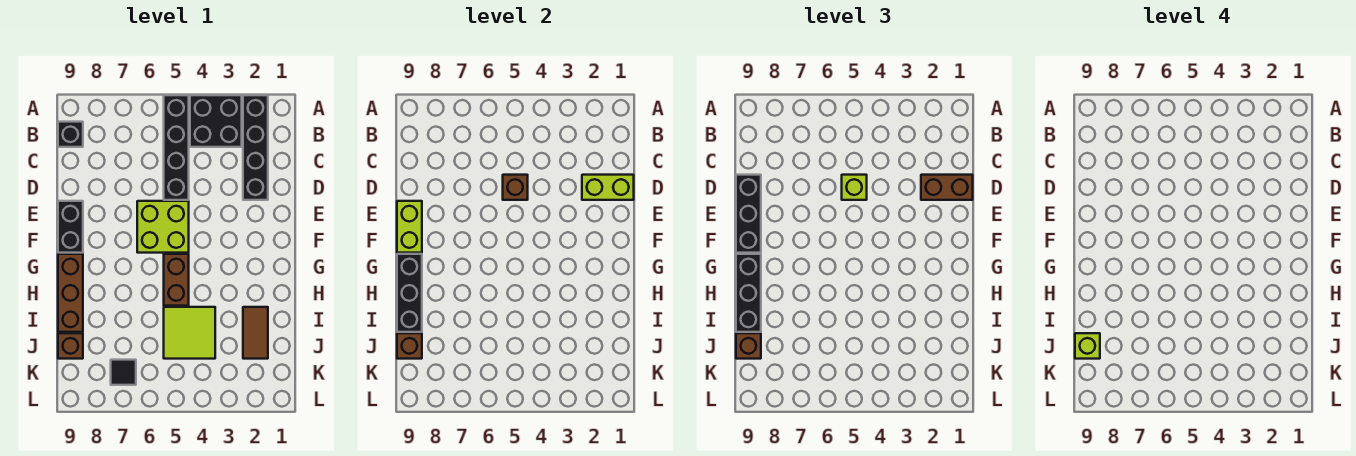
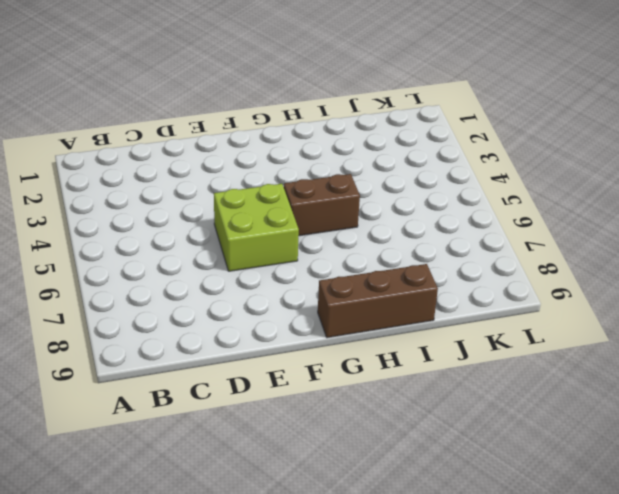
none -> black brick A2:D2 level 1
none -> black brick A3:B4 level 1
none -> black brick A5:D5 level 1

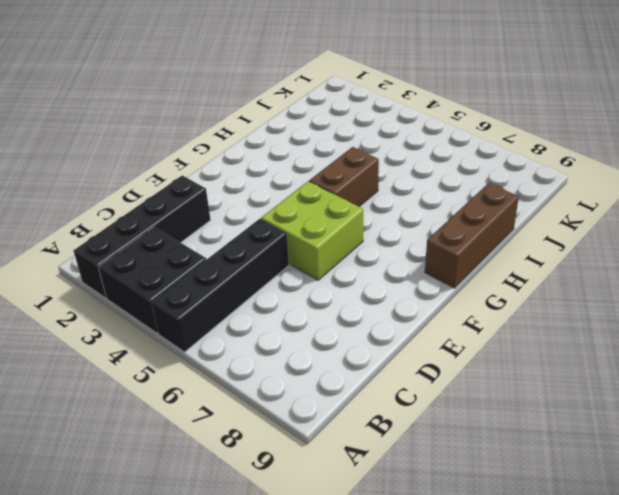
none -> black brick B9 level 1
none -> black brick E9:F9 level 1
none -> brown tile I2:J2 level 1

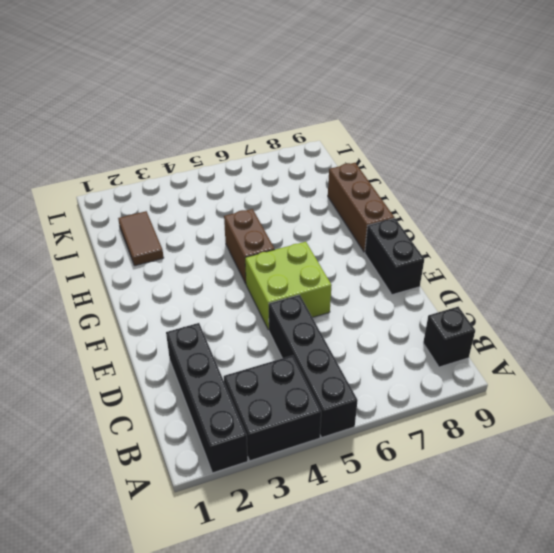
none -> lime tile I4:J5 level 1
none -> brown brick J9 level 1
none -> black tile K7 level 1

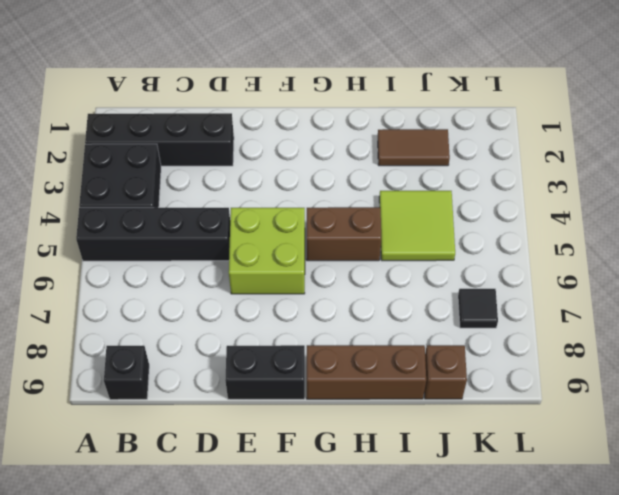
none -> lime brick D1:D2 level 2
none -> brown brick D5 level 2
none -> lime brick E9:F9 level 2

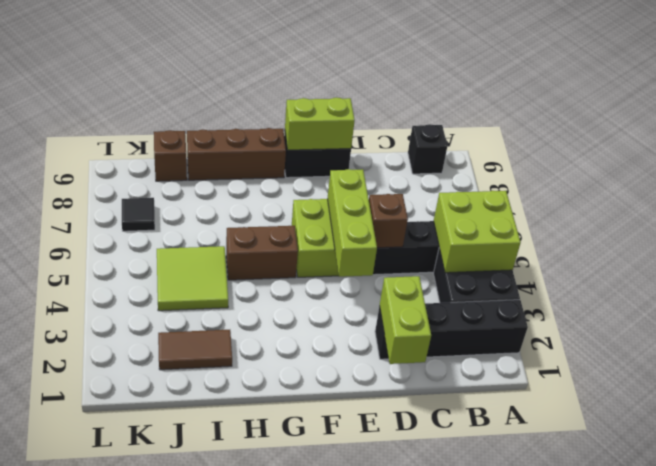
lime brick A4:B5 level 2 -> none
lime brick E4:E6 level 2 -> none
none -> black brick G9:I9 level 2
none -> brown brick J9 level 2
none -> brown brick D1:D2 level 3

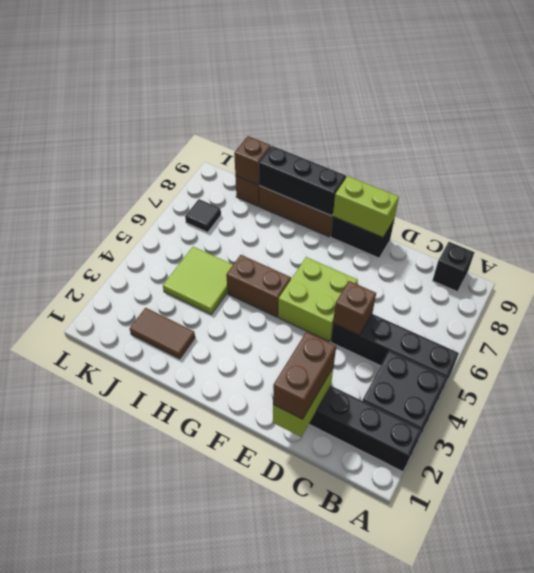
none -> lime brick D5 level 3
none -> black brick D9:F9 level 3
none -> black brick G9:I9 level 3

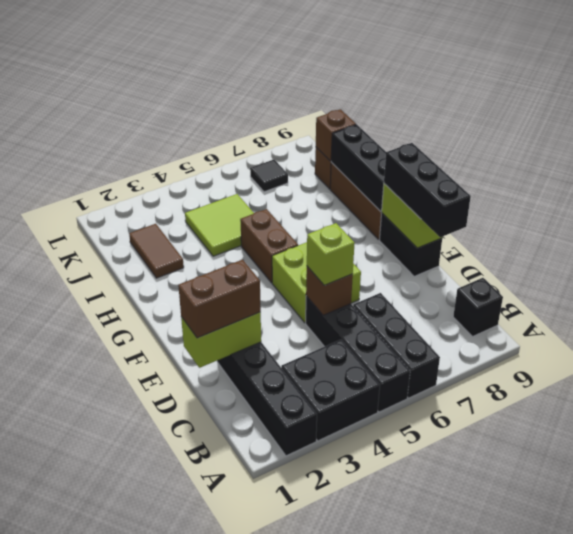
black brick A6:C6 level 1 -> black brick G9:I9 level 3
none -> brown brick J9 level 3
none -> lime brick J9 level 4

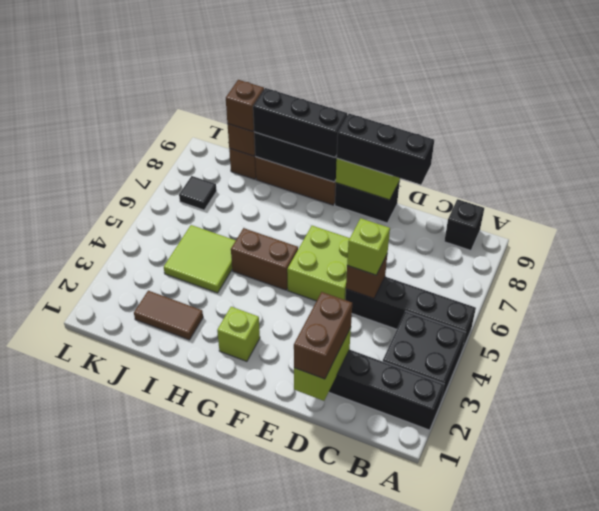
lime brick G2 level 1 -> lime brick J9 level 4

